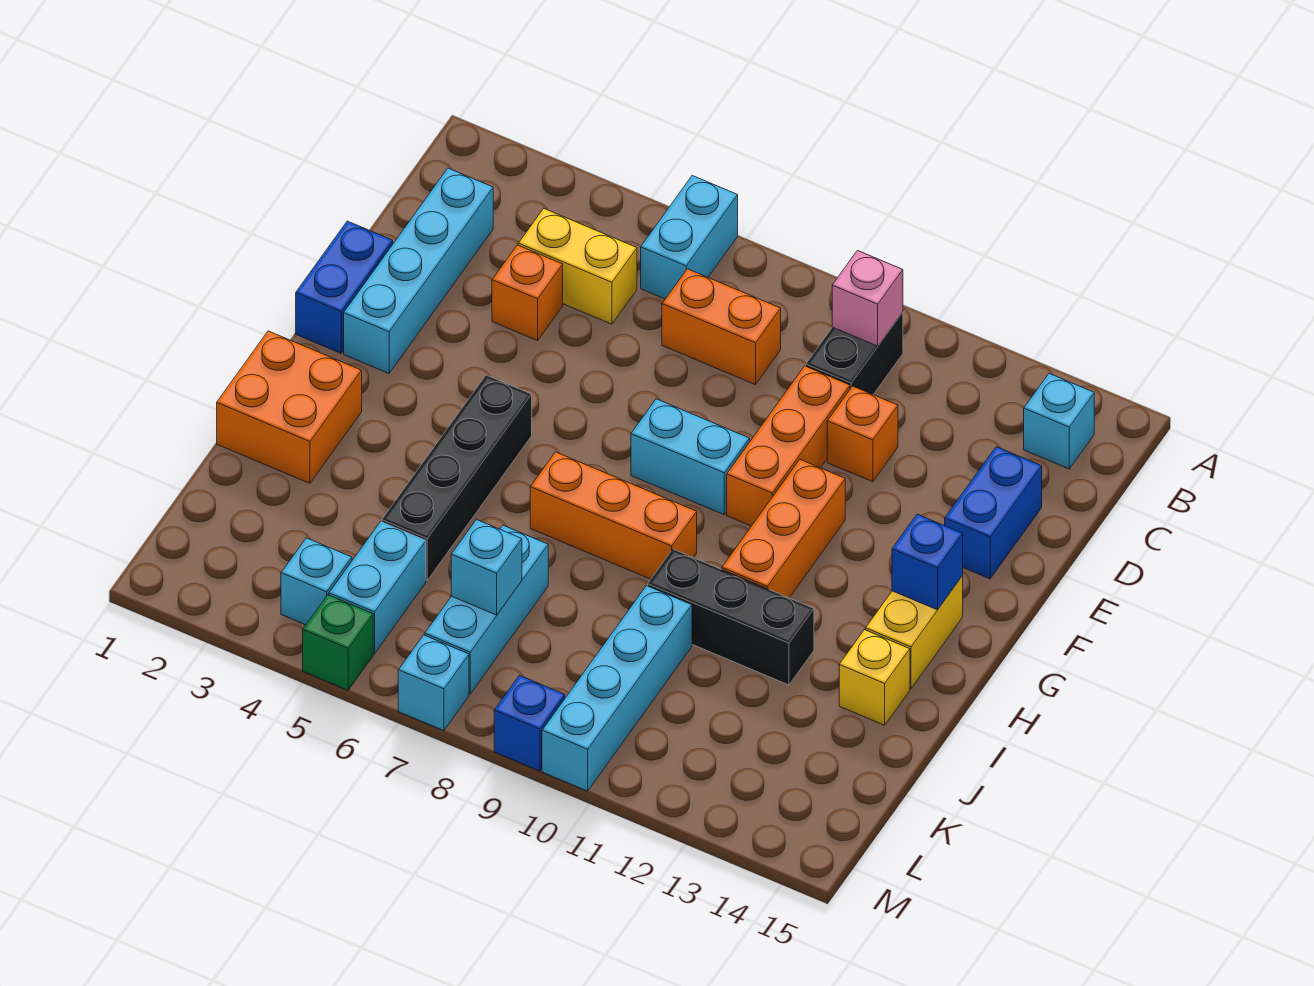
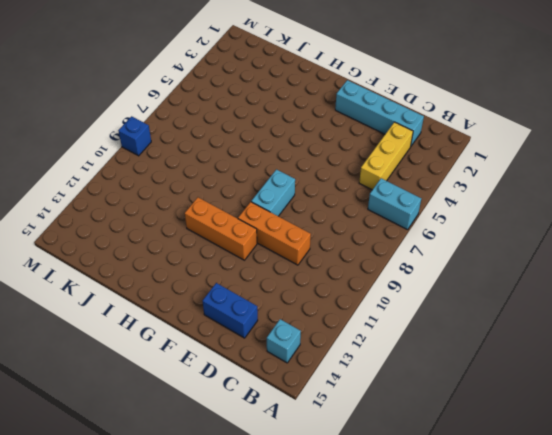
yellow brick C3:C5 level 1 -> yellow brick C4:C5 level 1
none -> black brick B10:C10 level 1
none -> orange brick C7:C8 level 1
none -> orange brick D4 level 1

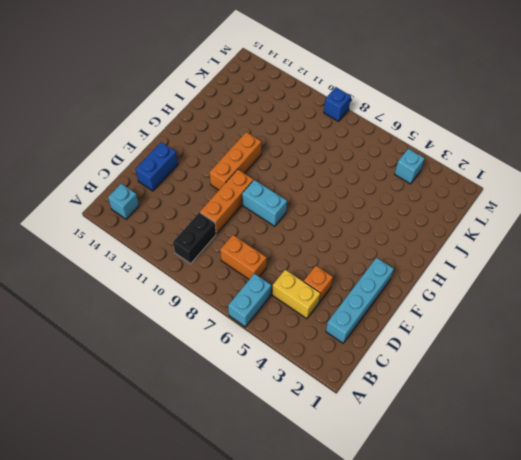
none -> orange brick D11 level 1
none -> blue brick E1:F1 level 1
none -> black brick G5:J5 level 1

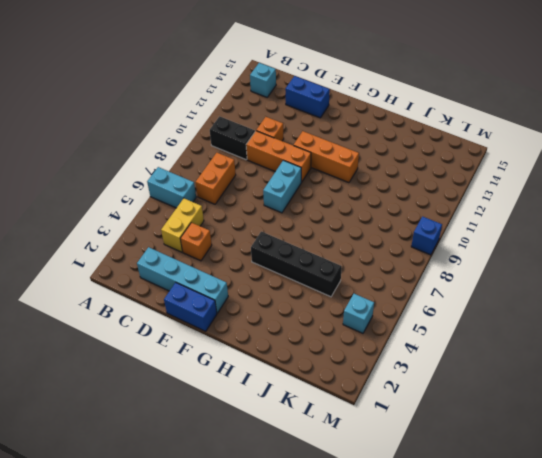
none -> yellow brick G14:H14 level 1
none -> orange brick H1:I2 level 1
none -> orange brick H7:H9 level 1

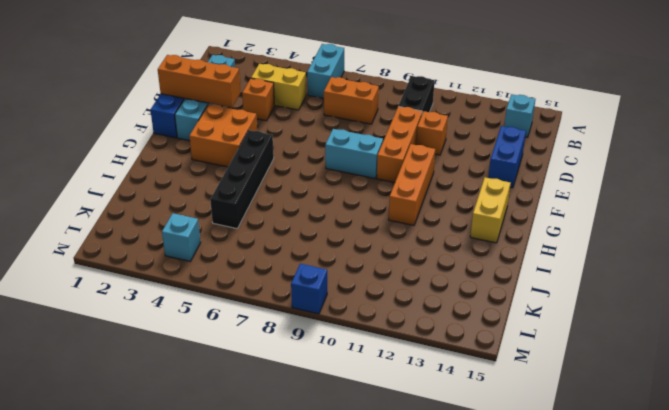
orange brick E1:E3 level 2 -> orange brick H7:H9 level 1
orange brick F3:G4 level 1 -> orange brick H1:I2 level 1
none -> black brick I10:I12 level 1
none -> yellow brick I14 level 1
none -> cyan brick J7:L7 level 1

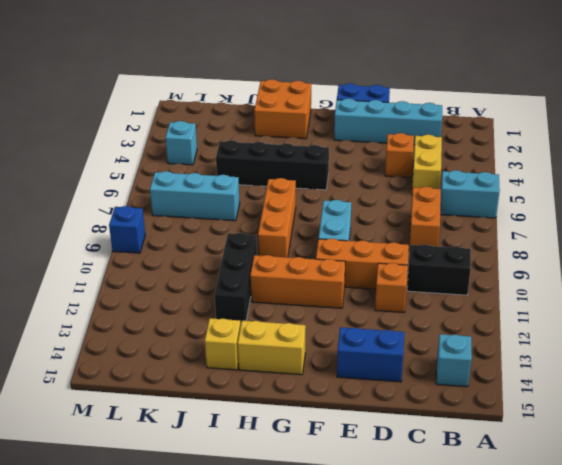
none -> cyan brick J10:M10 level 1
none -> cyan brick K5:L5 level 1
none -> green brick M5 level 1

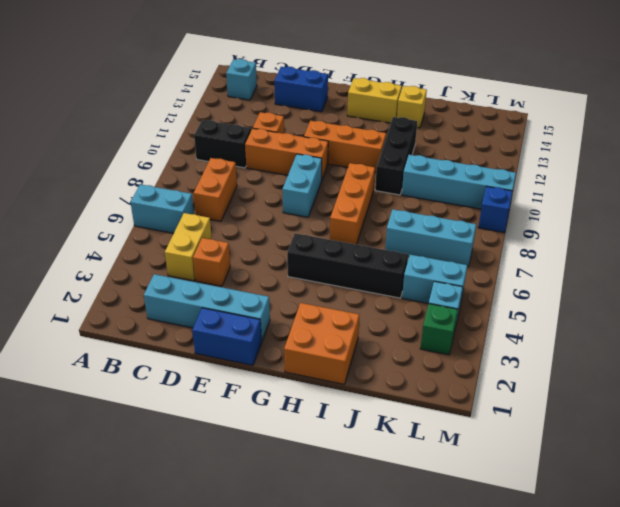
green brick L3 level 1 -> green brick M5 level 1
none -> cyan brick M7 level 1
none -> pink brick B10 level 2
none -> blue brick G14 level 2

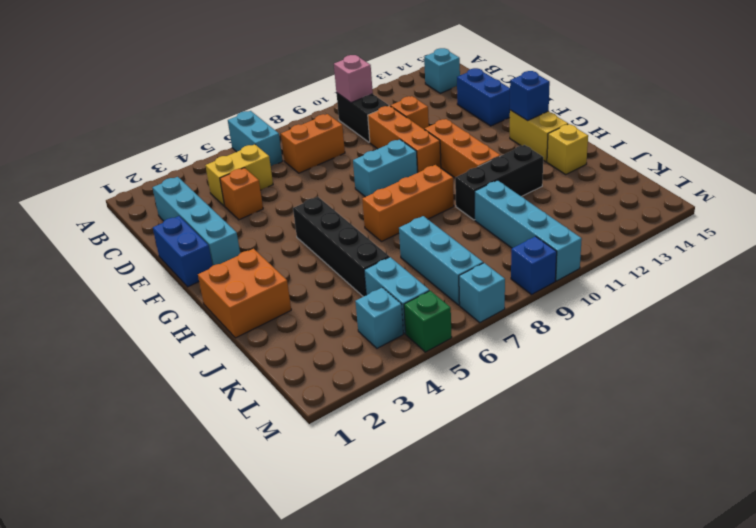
none -> cyan brick K7 level 2

